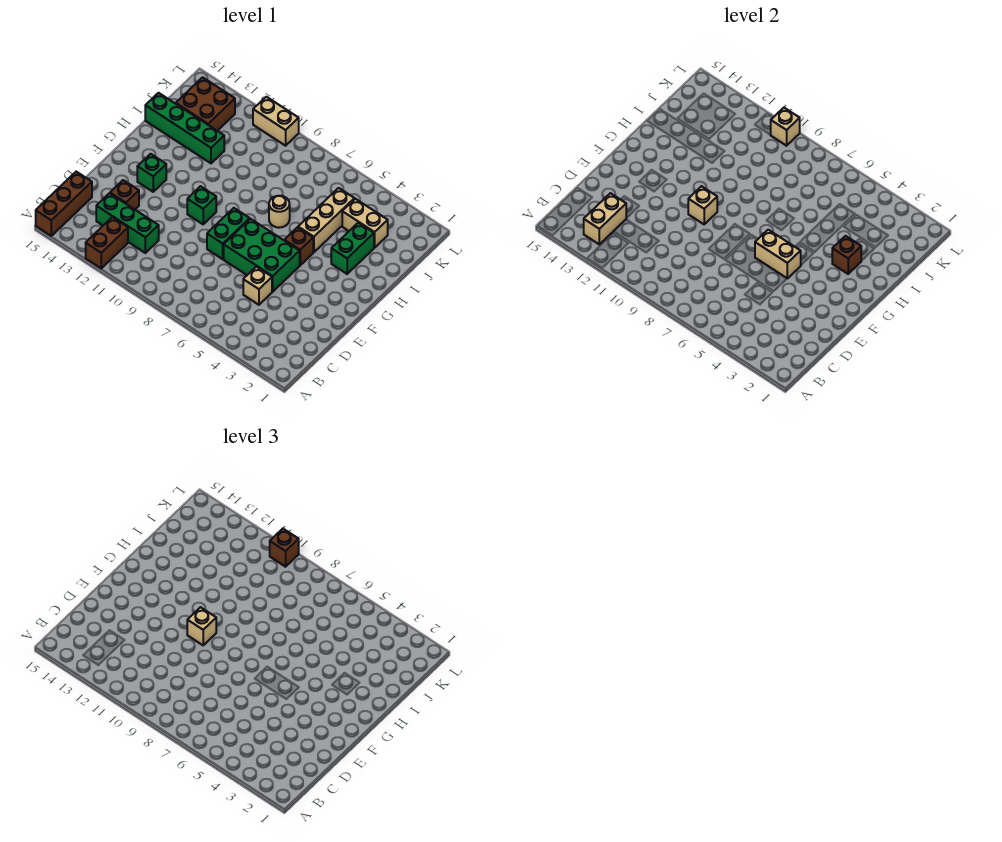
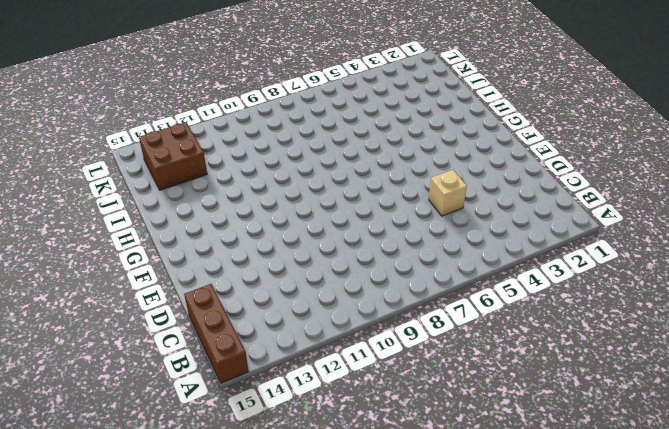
none -> brown brick A12:B12 level 1
none -> green brick C11:C13 level 1
none -> brown brick D13 level 1

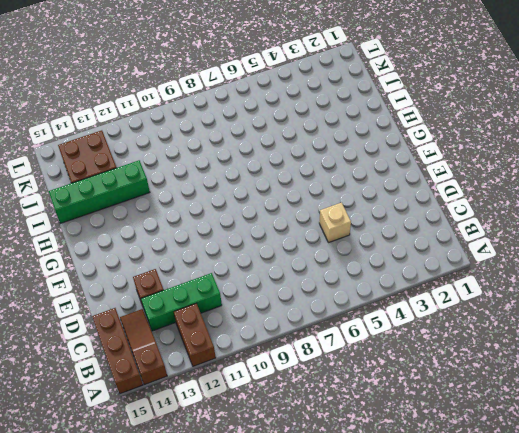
brown slope A14:C14 level 1 top A -> none
none -> green brick E5:F7 level 1
none -> green brick E8:F8 level 1
none -> green brick F10 level 1

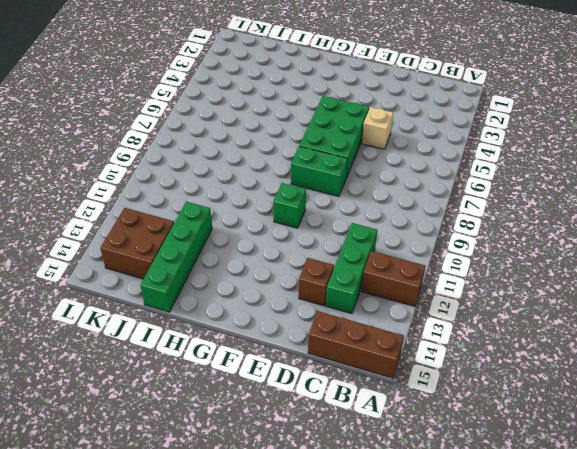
none -> green brick F13 level 1
none -> brown brick G5 level 1
none -> green brick H3:I3 level 1

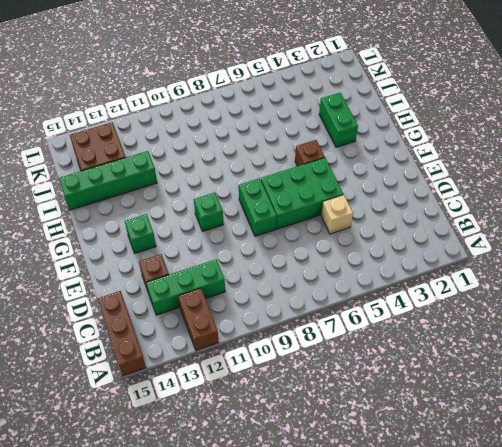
none -> tan brick H5:J5 level 1
none -> tan round brick H7 level 1
none -> tan brick J3:J4 level 1

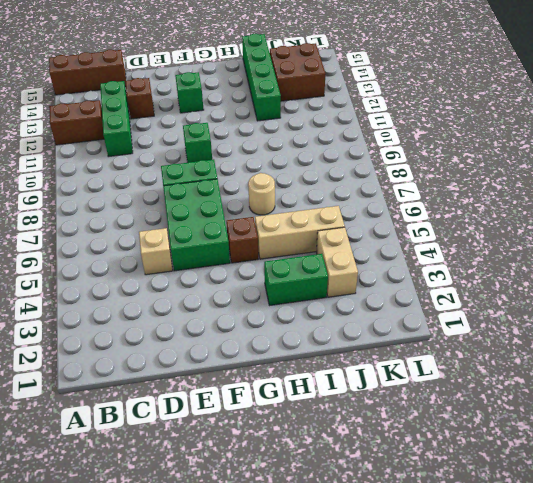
none -> tan brick L10:L11 level 1
none -> tan brick B13:C13 level 2
none -> tan brick F5:F6 level 2

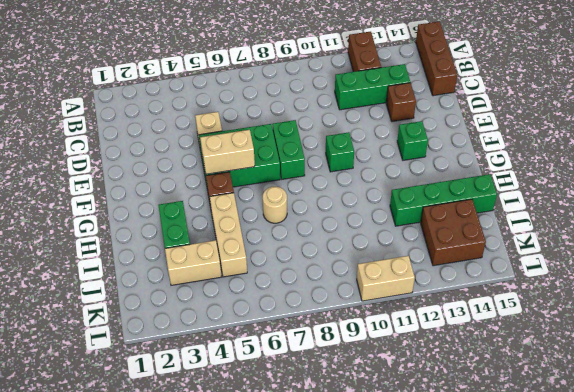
none -> tan brick B13:C13 level 2
none -> tan brick F10 level 2
none -> brown brick H3 level 2

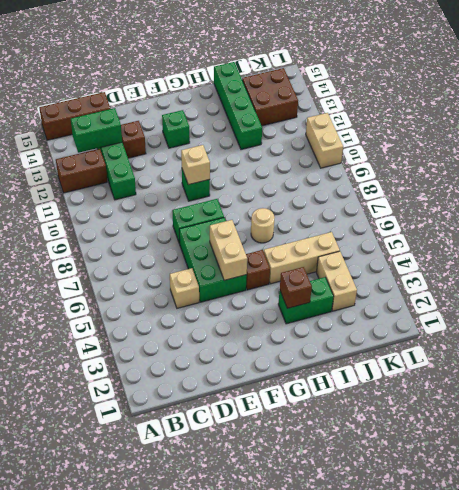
green brick B13:C13 level 2 -> tan brick B13:C13 level 2
none -> tan brick L10 level 2
none -> tan brick F10 level 3
none -> brown brick L10 level 3

